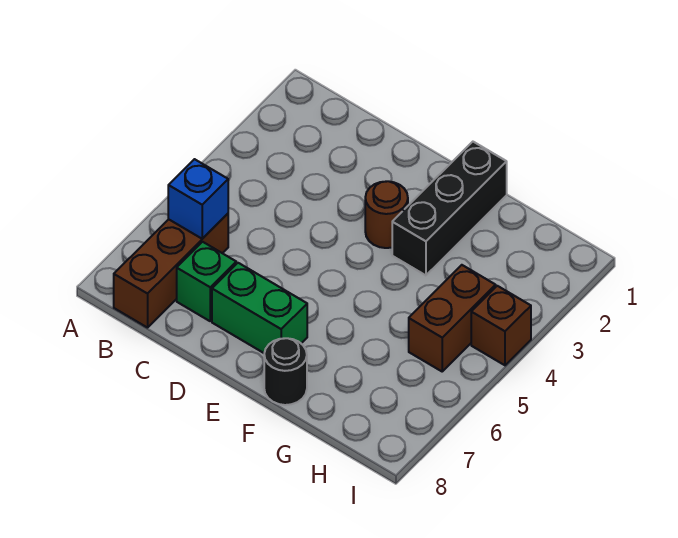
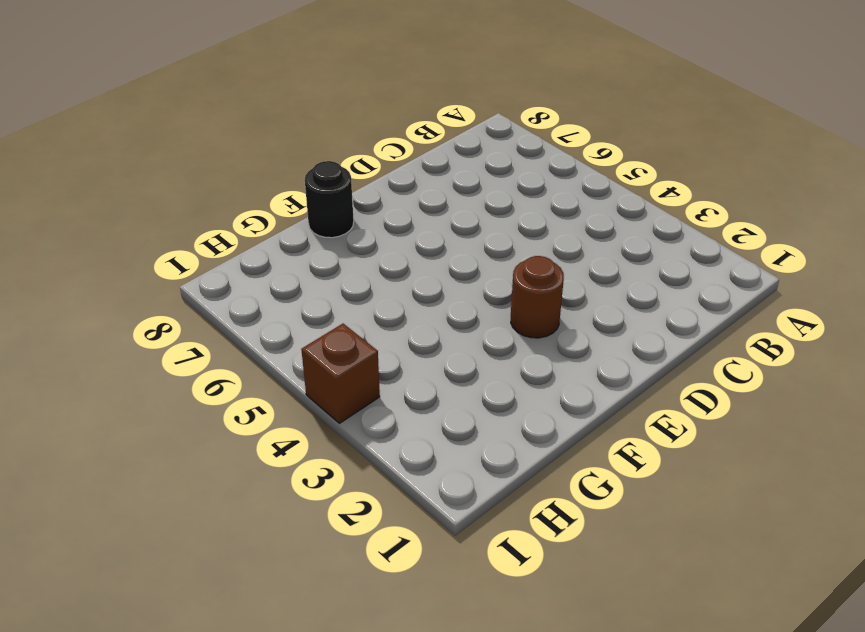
none -> brown brick B6:B8 level 1
none -> green brick C7 level 1

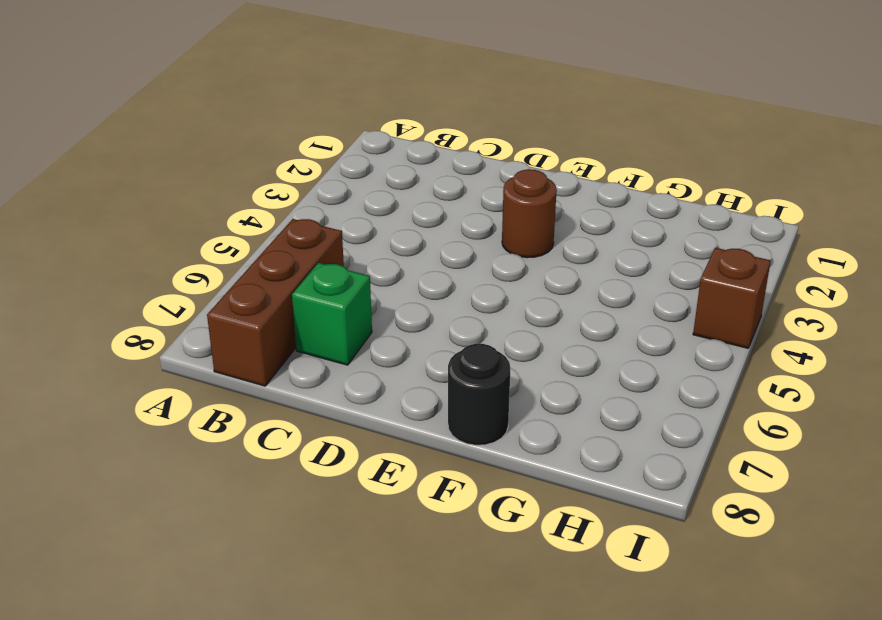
none -> green brick D7:E7 level 1
none -> black brick F1:F3 level 1

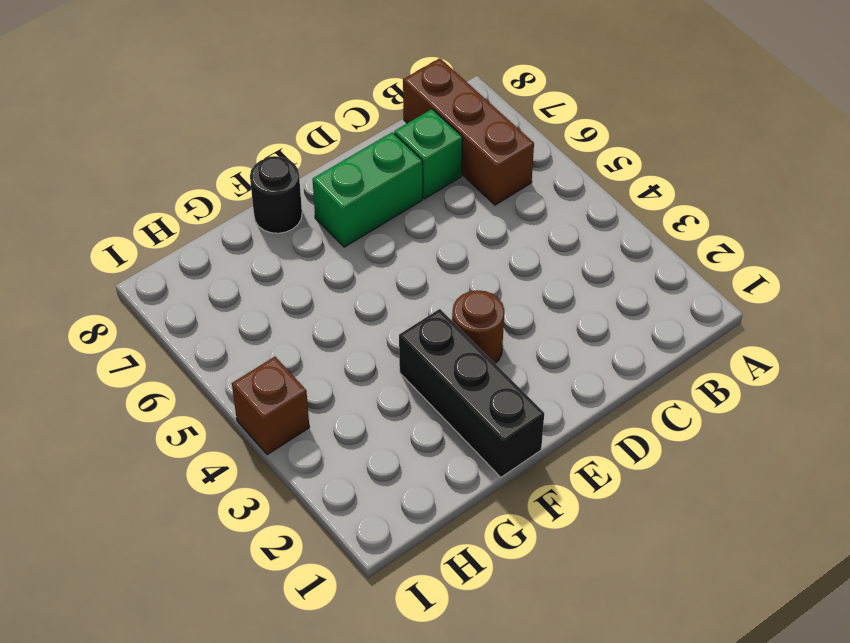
none -> brown brick H4:H5 level 1
none -> blue brick B6 level 2

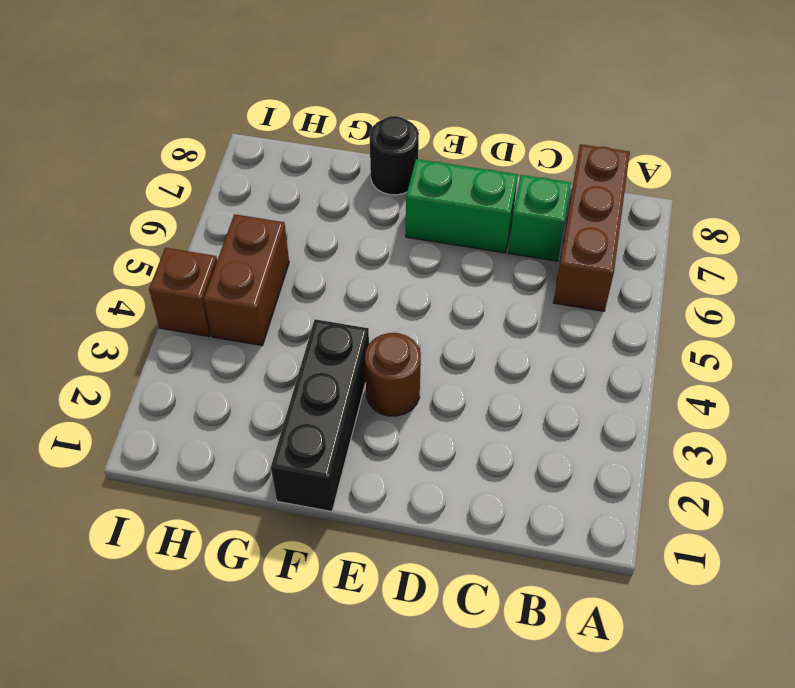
none -> blue brick B6 level 2

